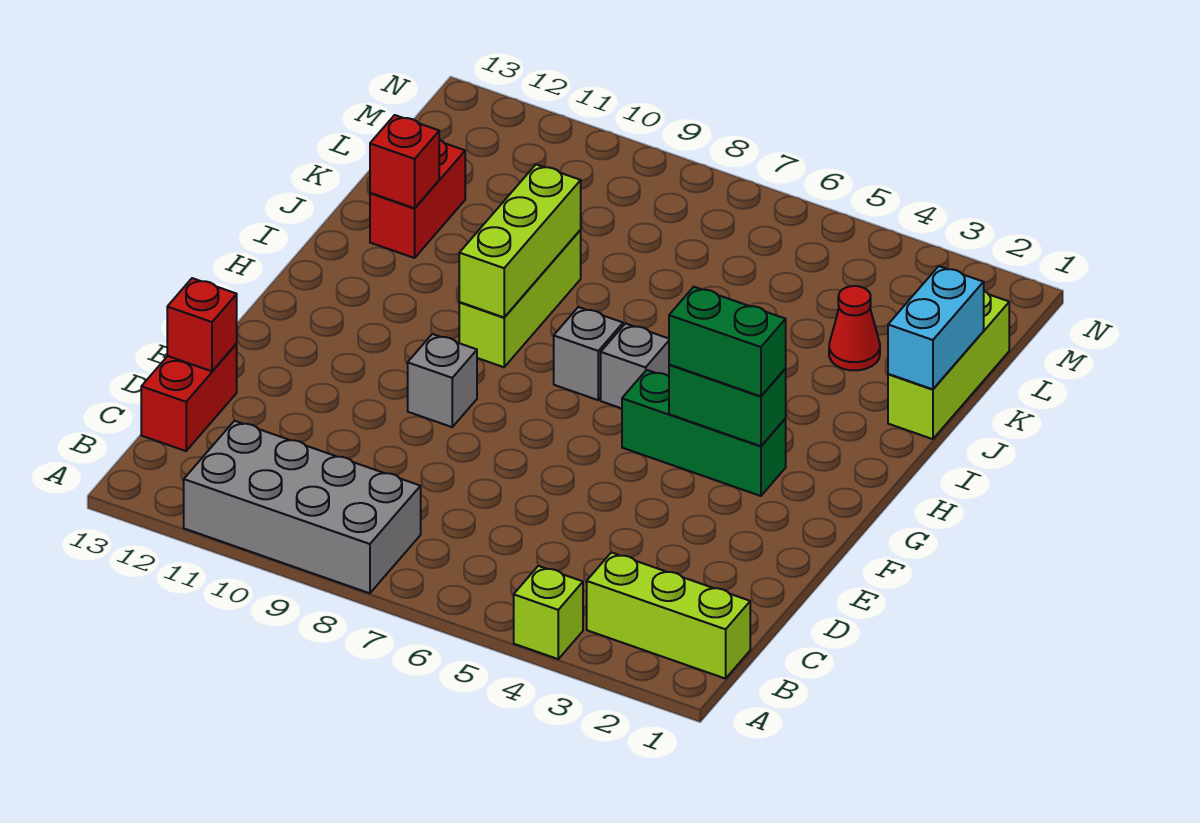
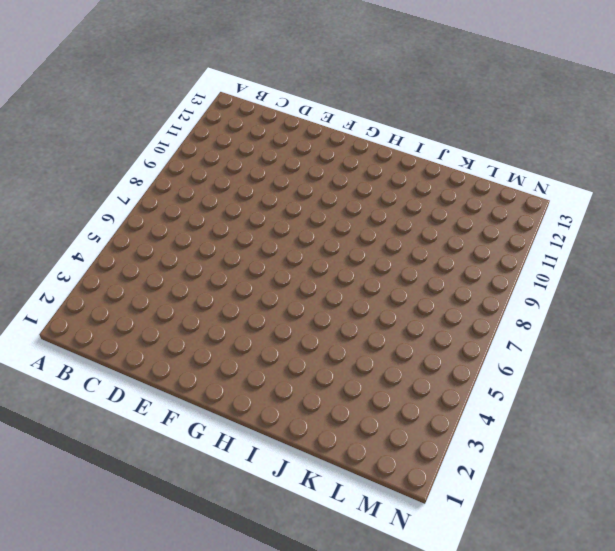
none -> lime brick A4 level 1
none -> grey brick A8:B11 level 1
none -> lime brick B1:B3 level 1

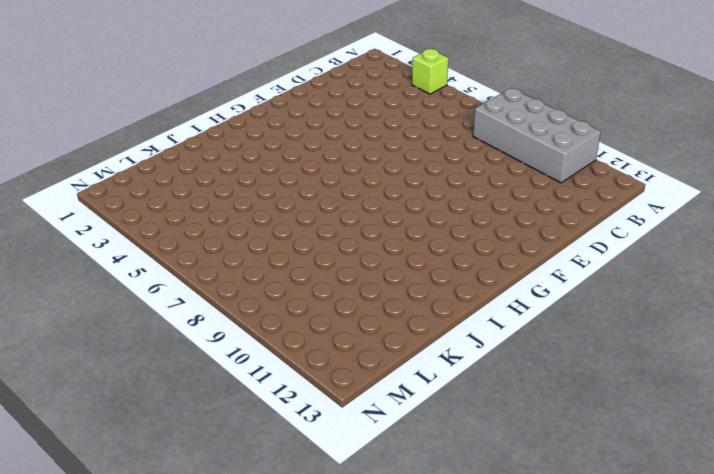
none -> lime brick B1:B3 level 1
none -> red brick C13:D13 level 1
none -> grey brick F9 level 1

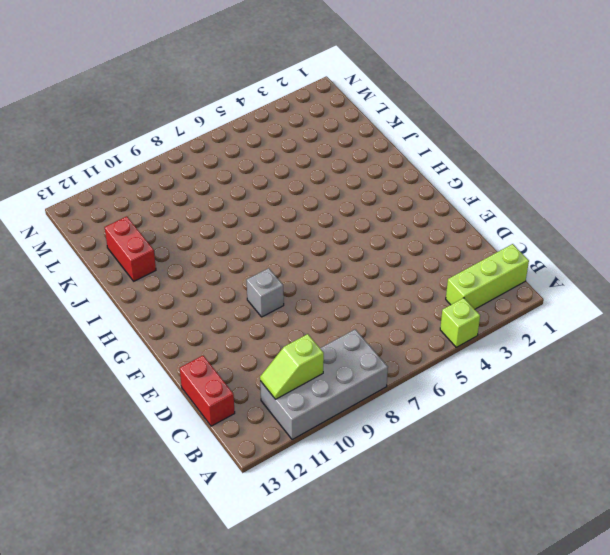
lime slope B10:B11 level 2 top 10 -> none
none -> green brick G3:G5 level 1
none -> grey brick H6 level 1
none -> grey brick H7 level 1

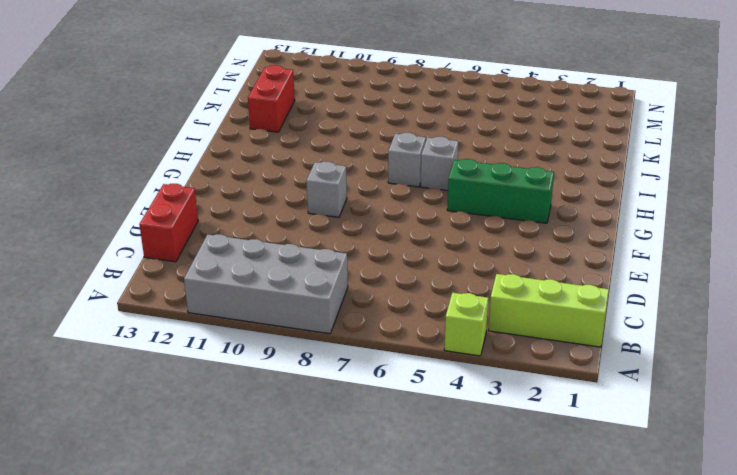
none -> lime brick H9:J9 level 1
none -> lime brick J1:L1 level 1
none -> red cone K3 level 1

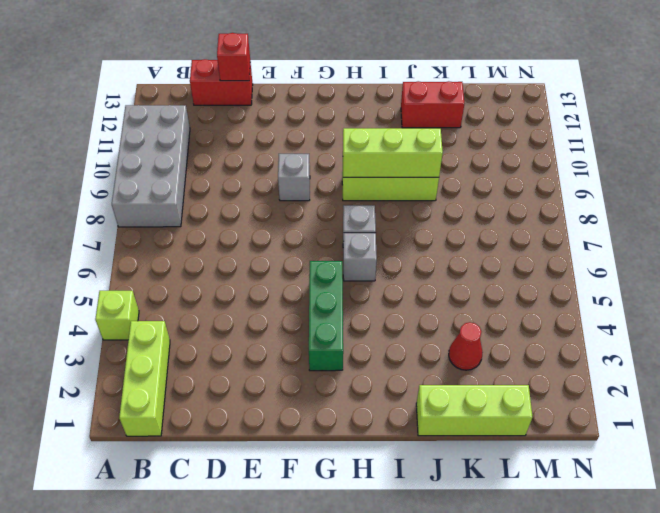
none -> green brick G3:G4 level 2
none -> cyan brick J1:K1 level 2
none -> red brick J12 level 2

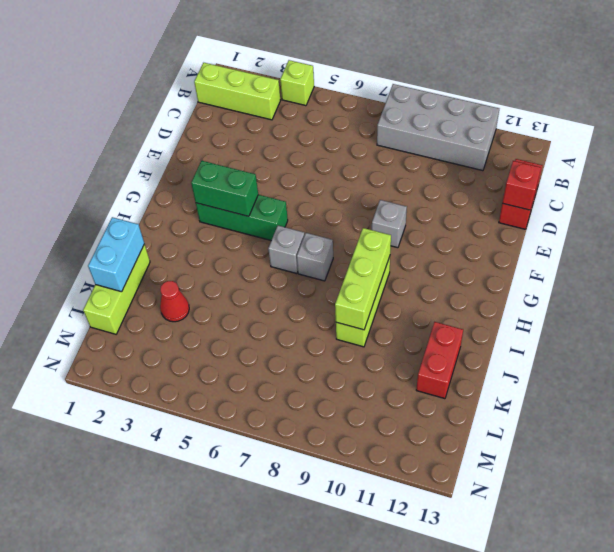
none -> red brick J12 level 2
none -> green brick G3:G4 level 3

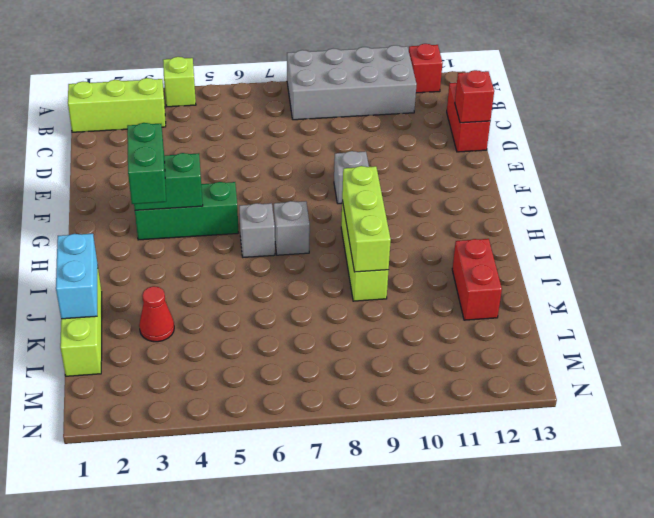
red brick A12 level 1 -> red brick J12 level 2
green brick G3:H3 level 3 -> green brick G3:G4 level 3

